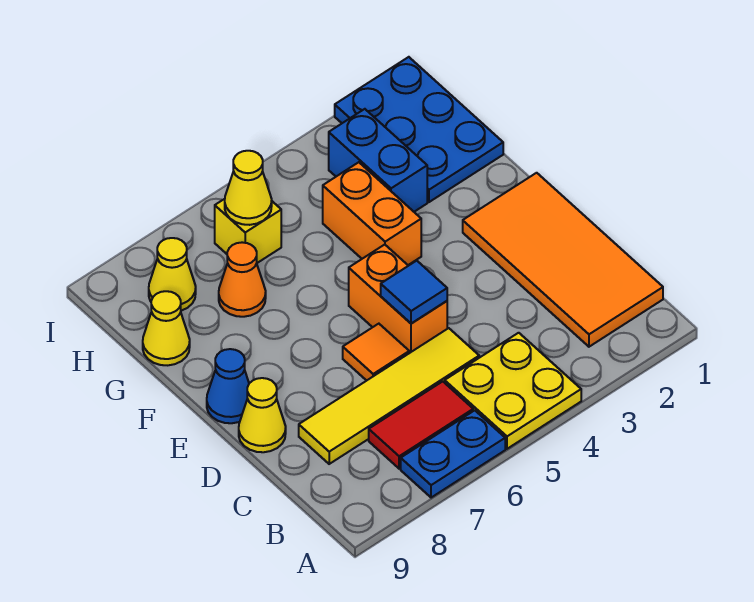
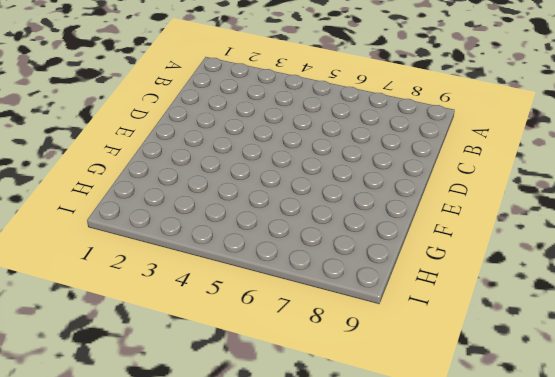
none -> yellow plate A4:B5 level 1
none -> blue plate A6:A7 level 1
none -> orange tile B1:E2 level 1

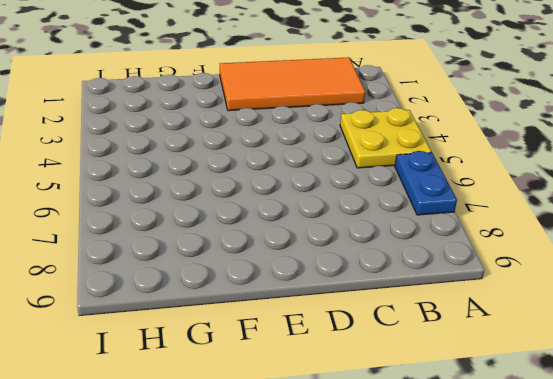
none -> red tile B6:B7 level 1
none -> yellow tile C5:C8 level 1
none -> orange brick D5:E5 level 1

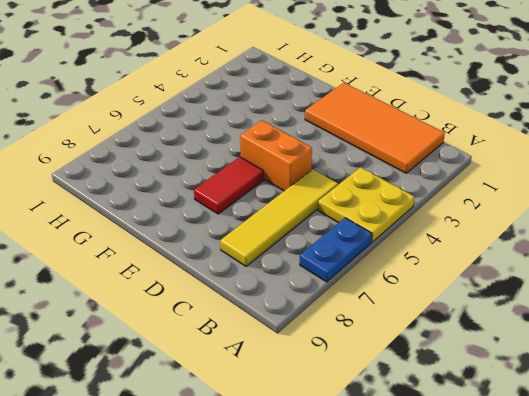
red tile E6:E7 level 1 -> red tile B6:B7 level 1
none -> orange tile D6 level 1
none -> yellow cone D9 level 1
none -> blue cone E9 level 1

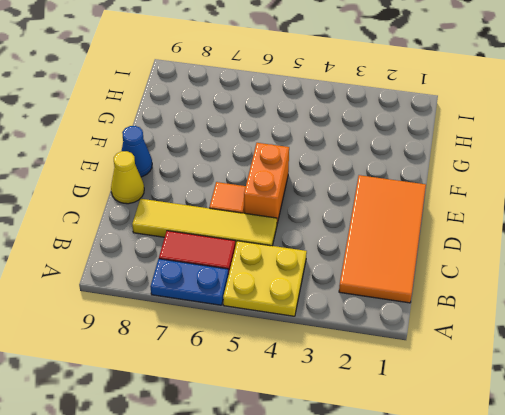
none -> orange brick F4:G4 level 1
none -> blue plate G1:I2 level 1
none -> blue brick G3:H3 level 1

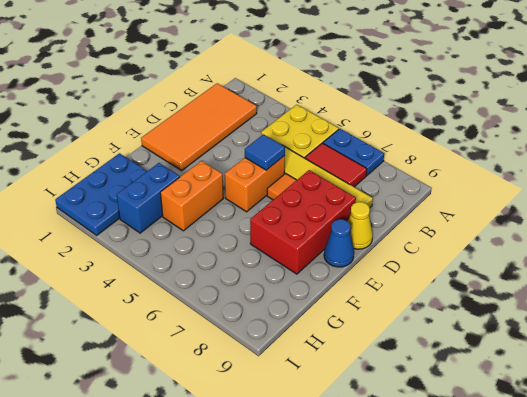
red brick D7:F8 level 1 -> none
none -> orange cone G7 level 1
none -> yellow cone G9 level 1
none -> yellow brick H6 level 1

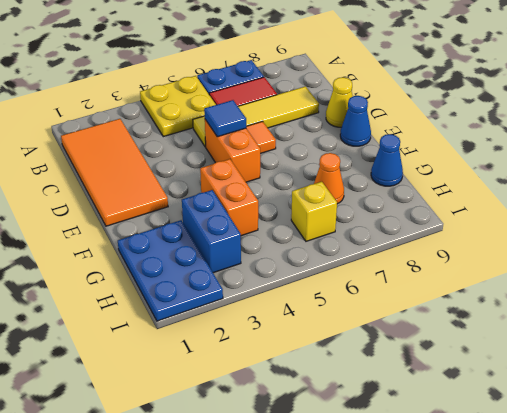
blue cone G9 level 1 -> yellow cone G9 level 1
none -> yellow cone H8 level 1
none -> yellow cone H6 level 2

